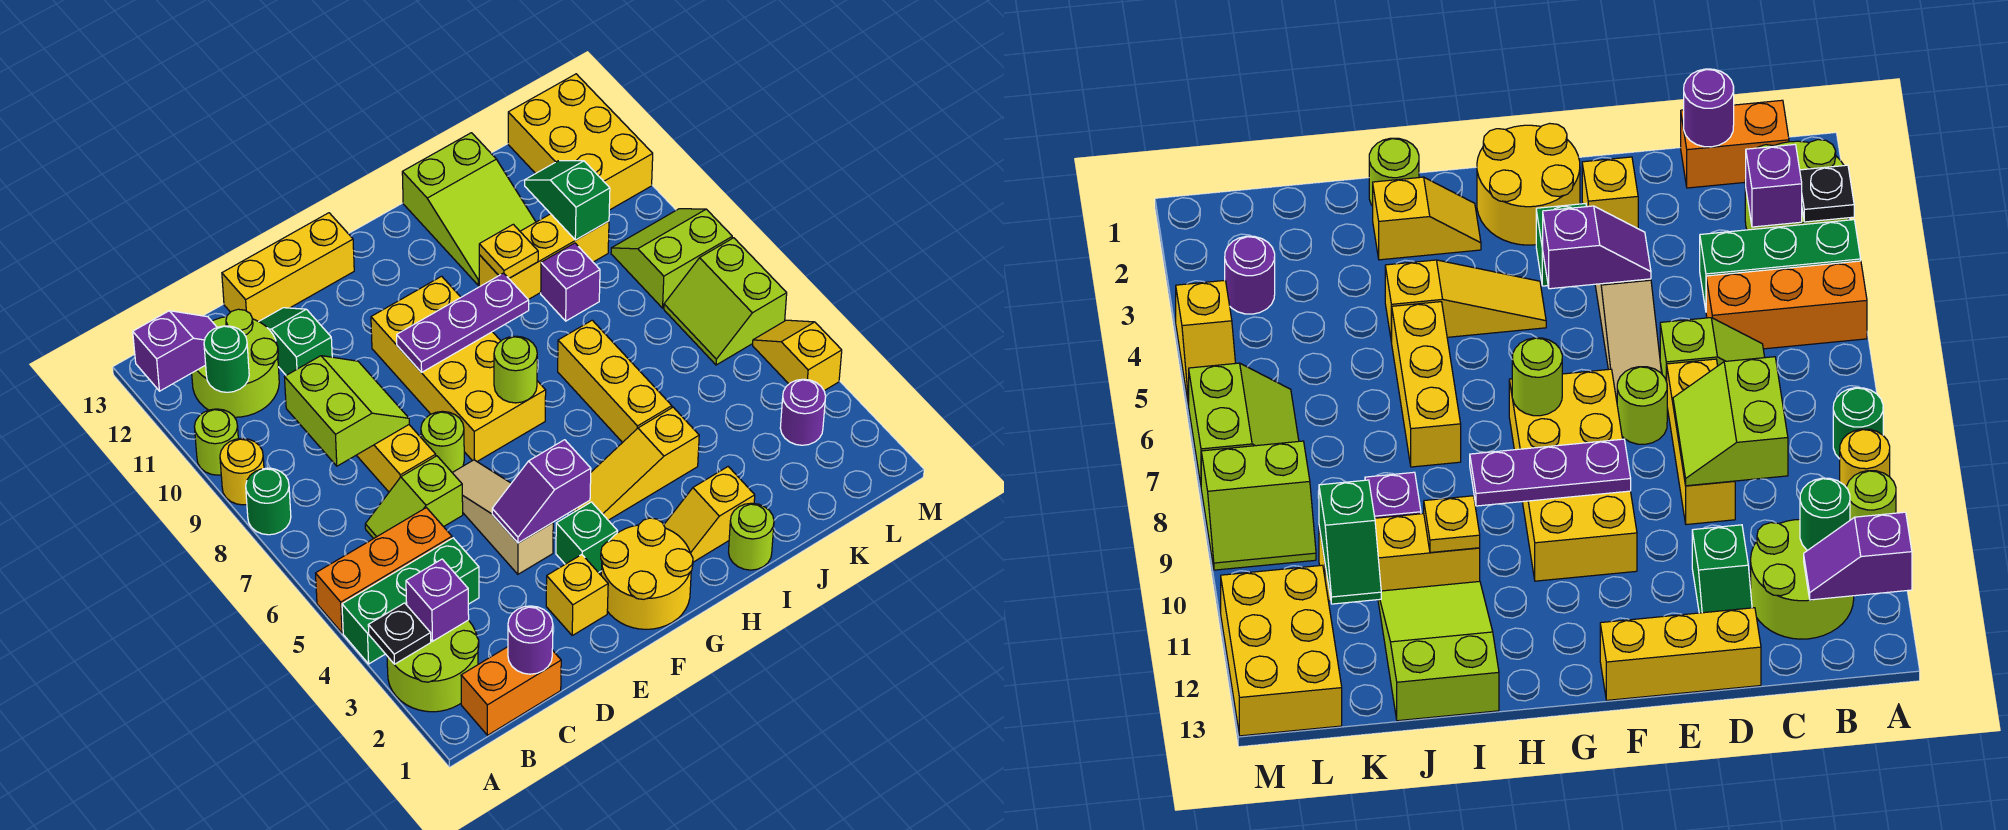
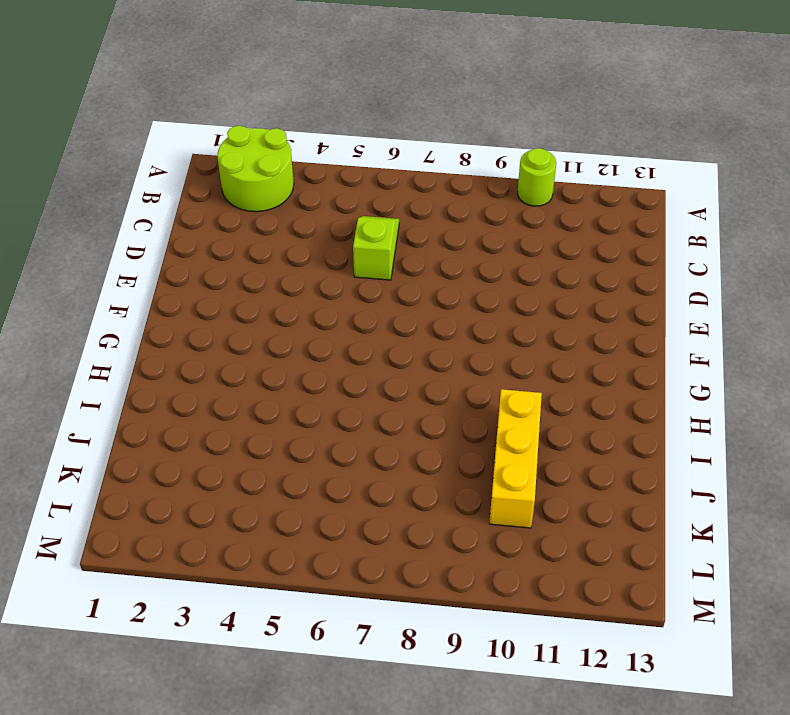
none -> green brick A4:C4 level 1
none -> orange brick A5:C5 level 1
none -> green round brick A8 level 1
none -> yellow round brick A9 level 1

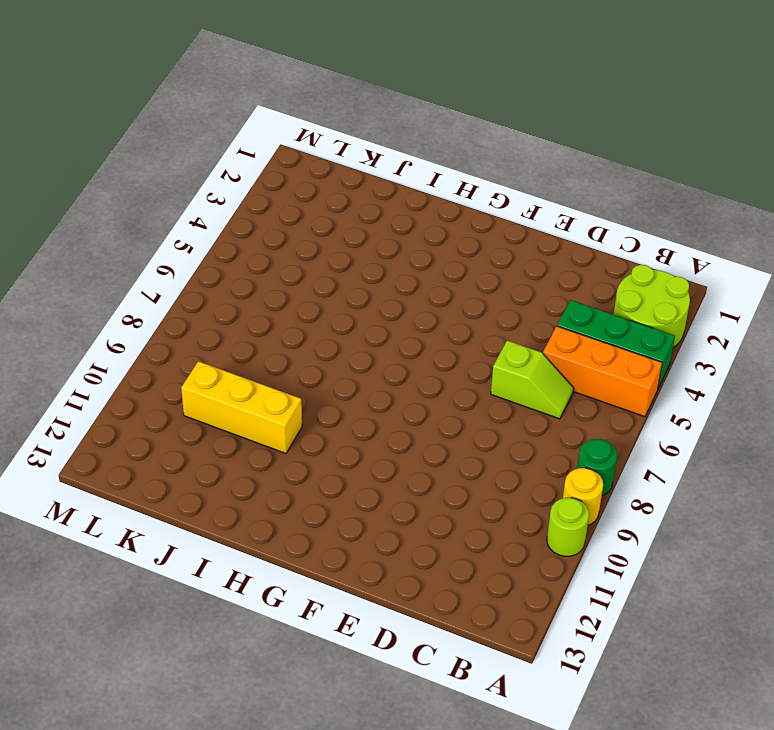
none -> orange brick B1:C1 level 1
none -> lime round brick B11:C12 level 1
none -> yellow brick D7:D9 level 1
none -> green slope D11:D12 level 1 top 11

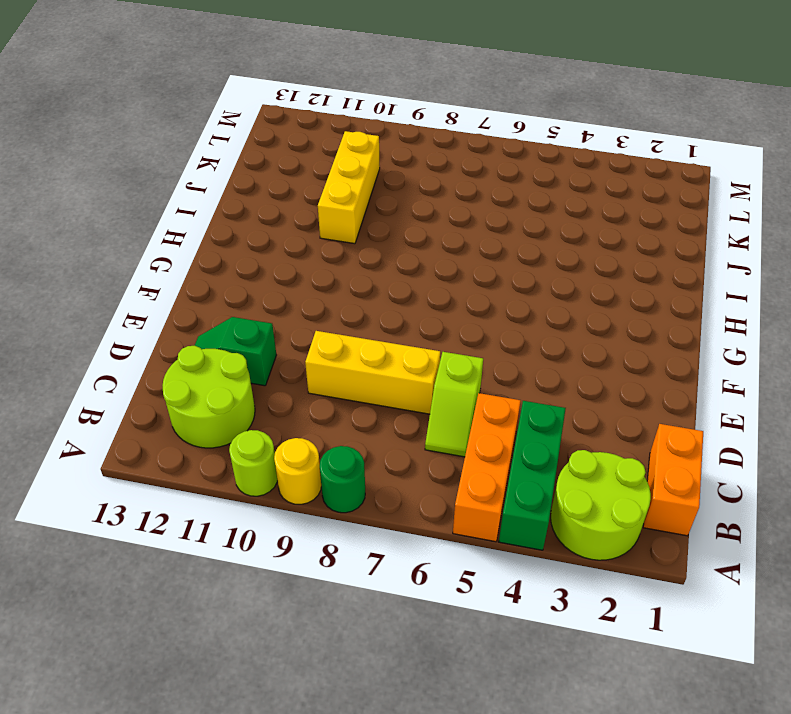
none -> yellow brick D13:F13 level 1
none -> yellow brick E2 level 1
none -> tan slope E4:E6 level 1 top 4
none -> lime round brick E7 level 1

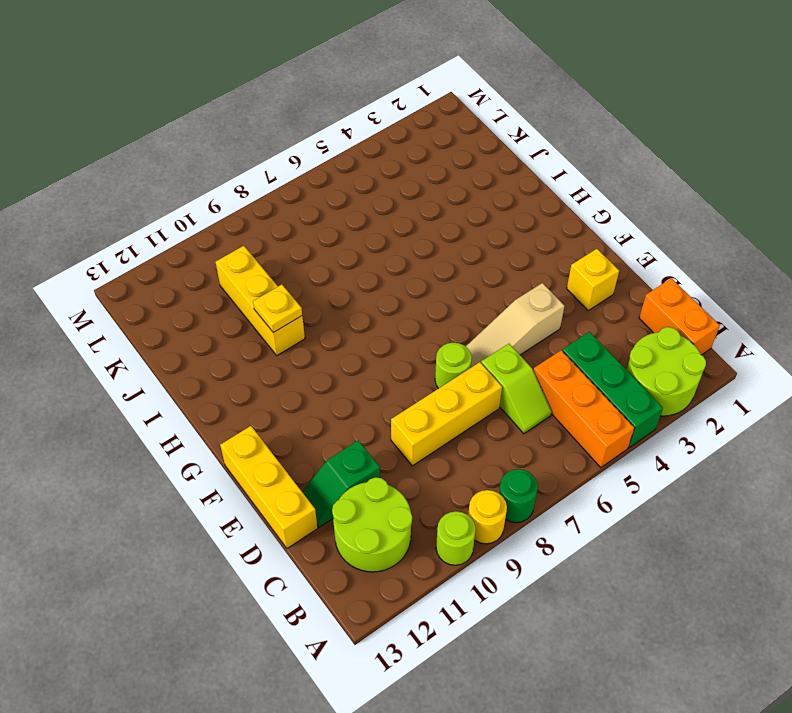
none -> yellow round brick F1:G2 level 1
none -> green brick F3 level 1
none -> yellow brick F7:G10 level 1
none -> yellow slope G4:I4 level 1 top I

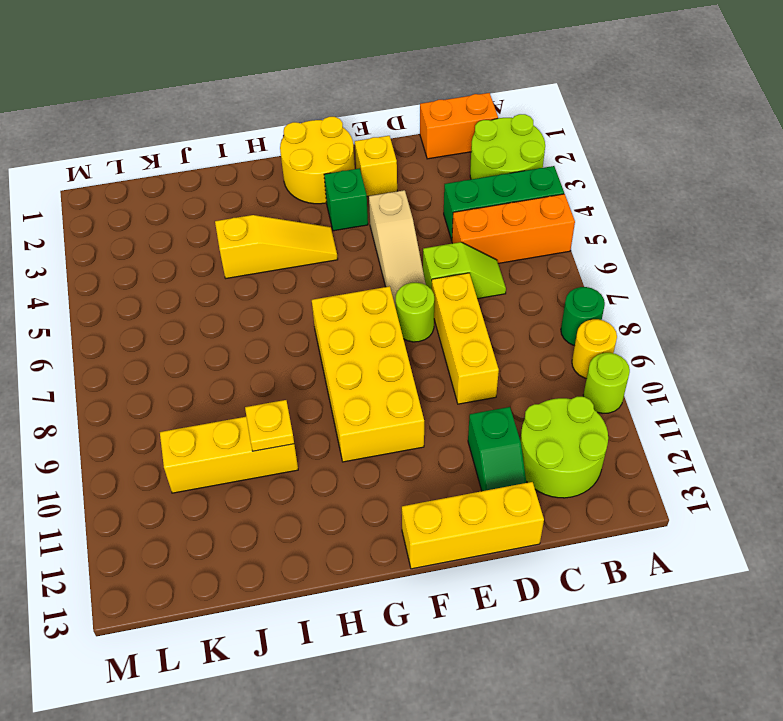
none -> yellow slope H2:I2 level 1 top I
none -> lime round brick I1 level 1
none -> yellow brick I5:I7 level 1
none -> lime slope I11:J13 level 1 top 13

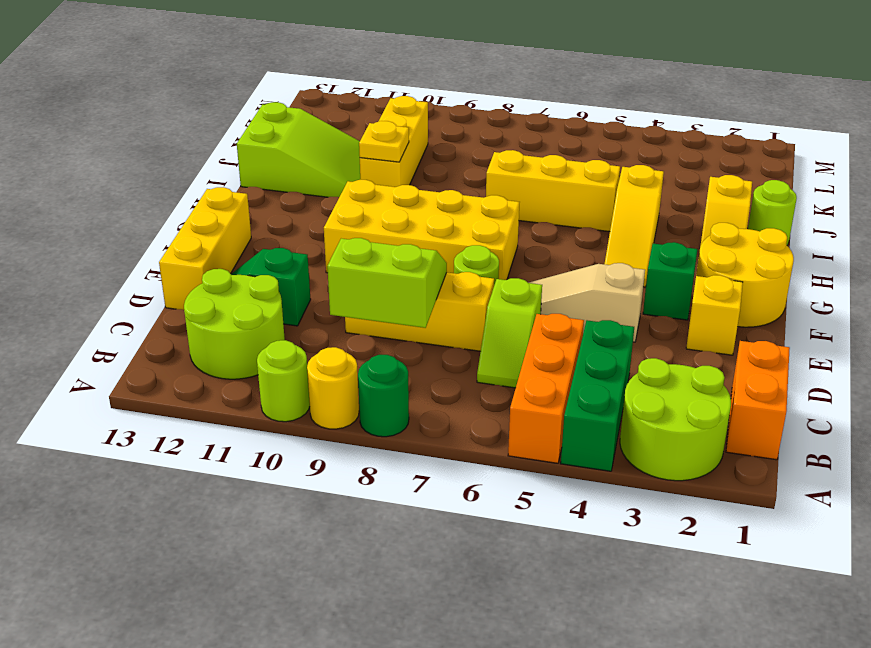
none -> purple brick J9 level 1
none -> purple round brick L3 level 1
none -> lime slope L6:M7 level 1 top M
none -> lime slope L8:M9 level 1 top 8

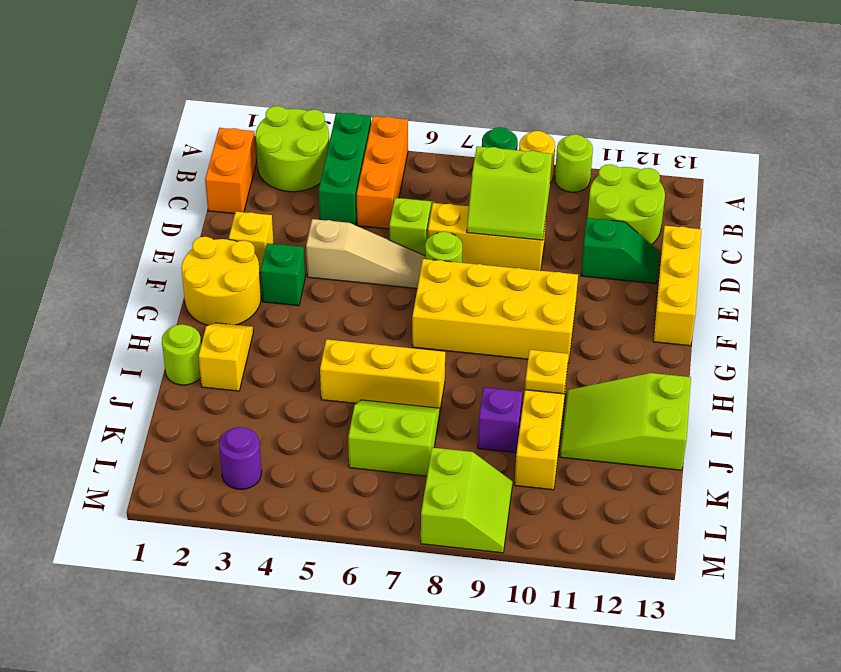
lime slope J6:K7 level 1 top K -> lime slope L6:M7 level 1 top M
none -> yellow slope G4:I4 level 1 top I
none -> yellow brick L11:M13 level 1
none -> yellow slope M4:M5 level 1 top 4
none -> black plate A3 level 2

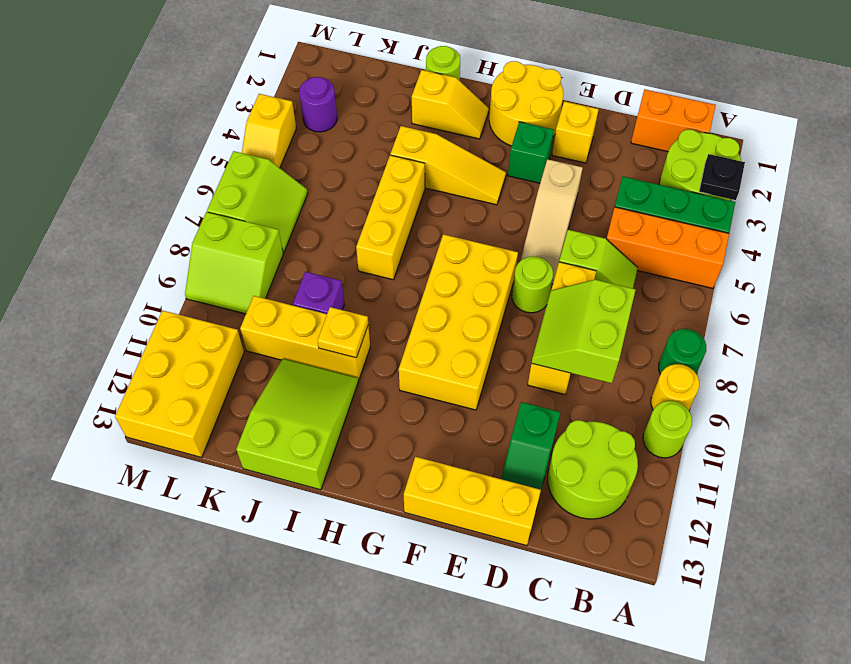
none -> purple slope A12:B12 level 2 top A
none -> purple brick B3 level 2
none -> green round brick B11 level 2
none -> purple round brick C1 level 2

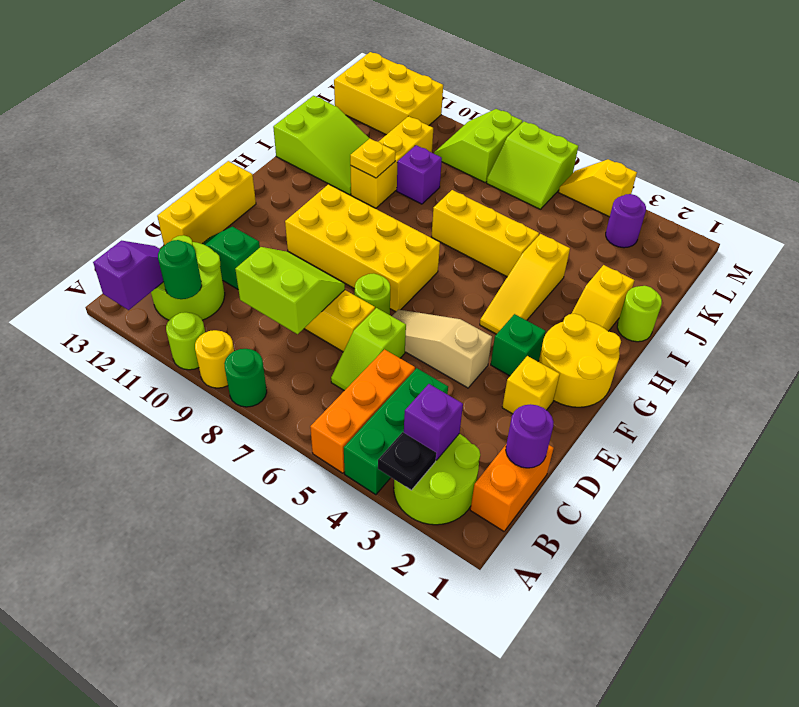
none -> purple slope E4:F4 level 2 top F
none -> purple plate F9:H9 level 2
none -> lime round brick G7 level 2
none -> green slope K10:K11 level 2 top 10

